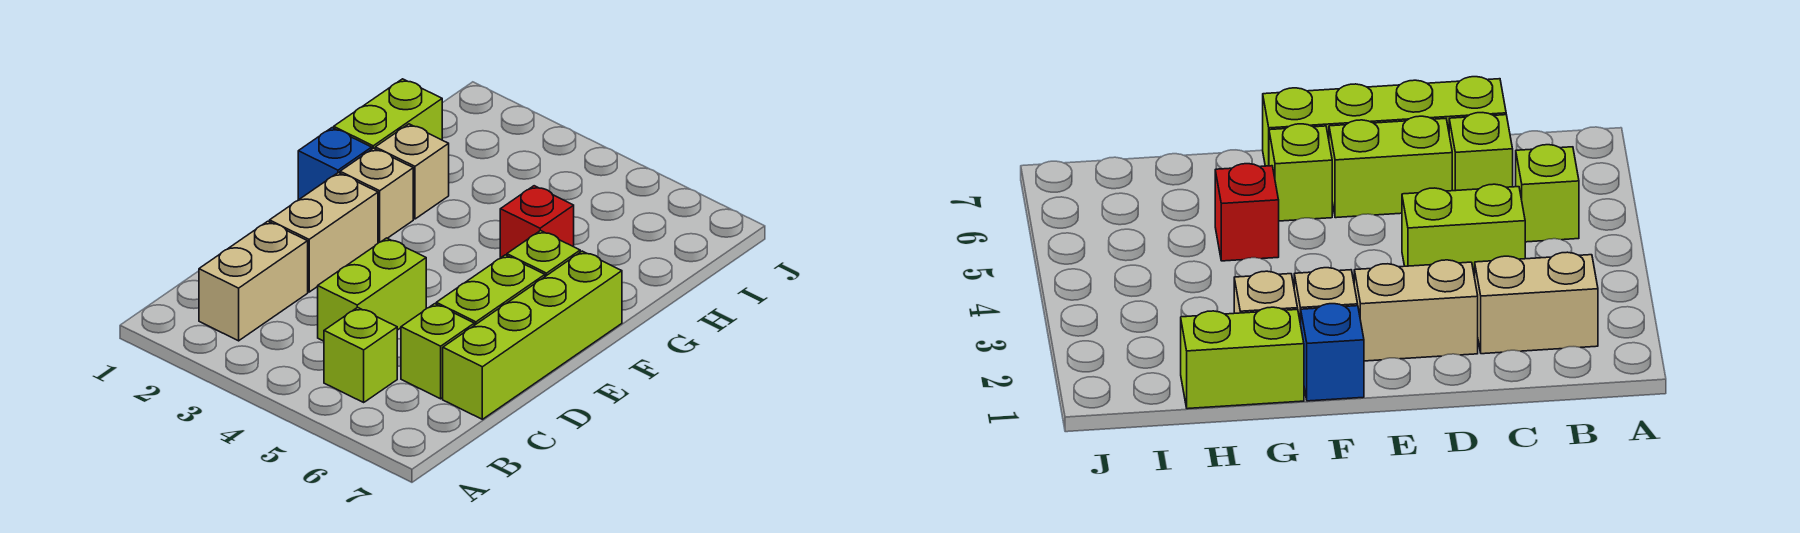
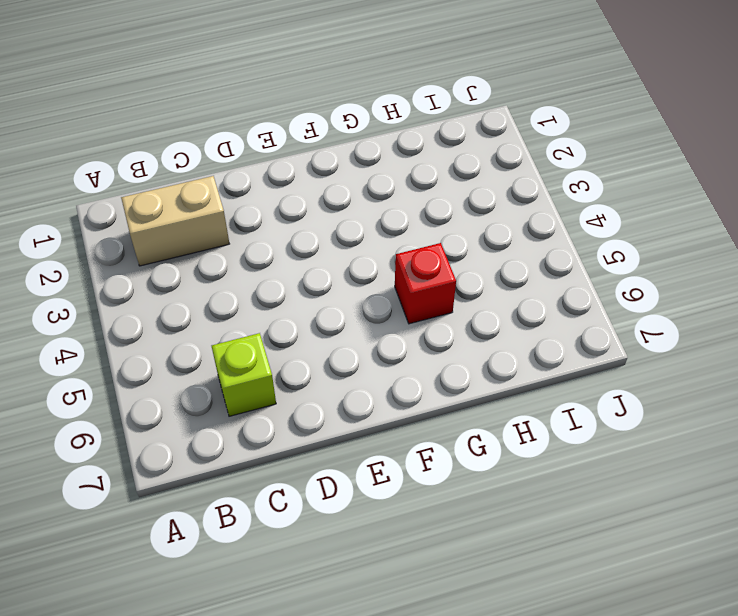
none -> lime brick B5 level 1
none -> lime brick C4:D4 level 1
none -> lime brick C7:F7 level 1

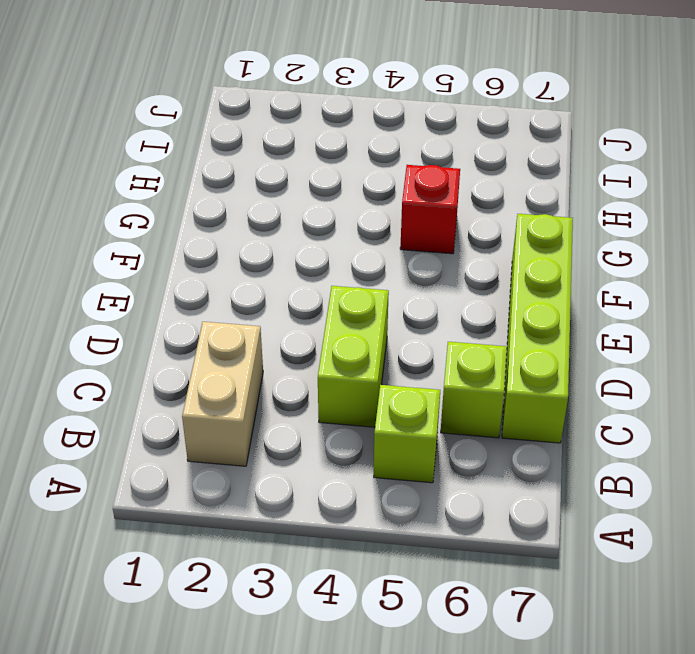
none -> tan brick D2:E2 level 1
none -> lime brick D6:E6 level 1
none -> blue brick F1 level 1

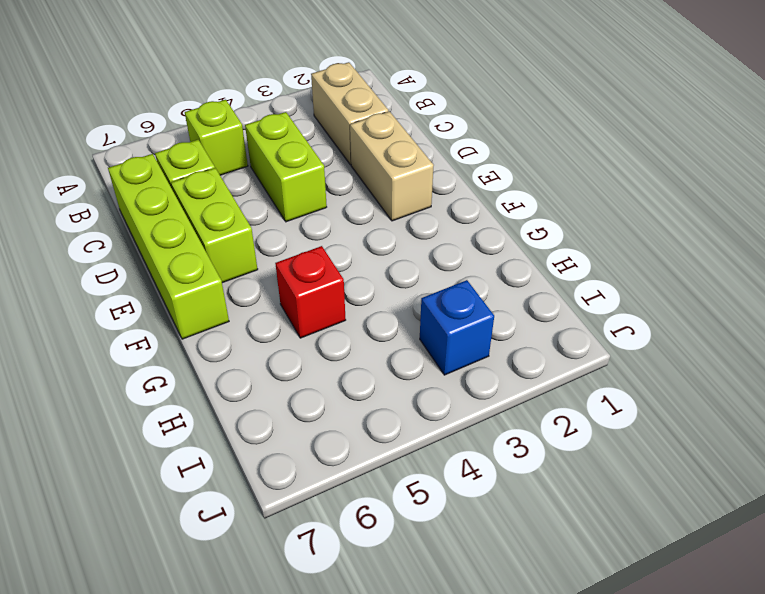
blue brick I3 level 1 -> blue brick F1 level 1
none -> tan brick F2 level 1
none -> lime brick F6 level 1
none -> lime brick G1:H1 level 1

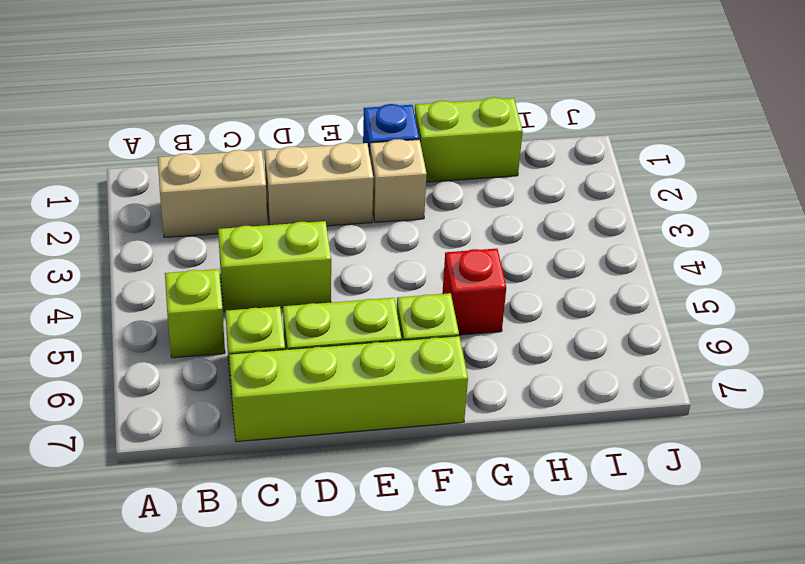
none -> tan brick G2 level 1

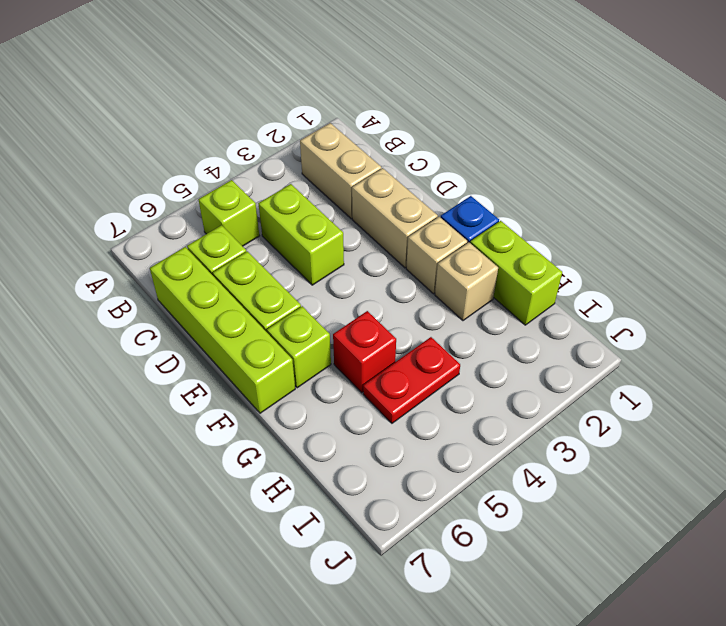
red plate H4:H5 level 1 -> none

